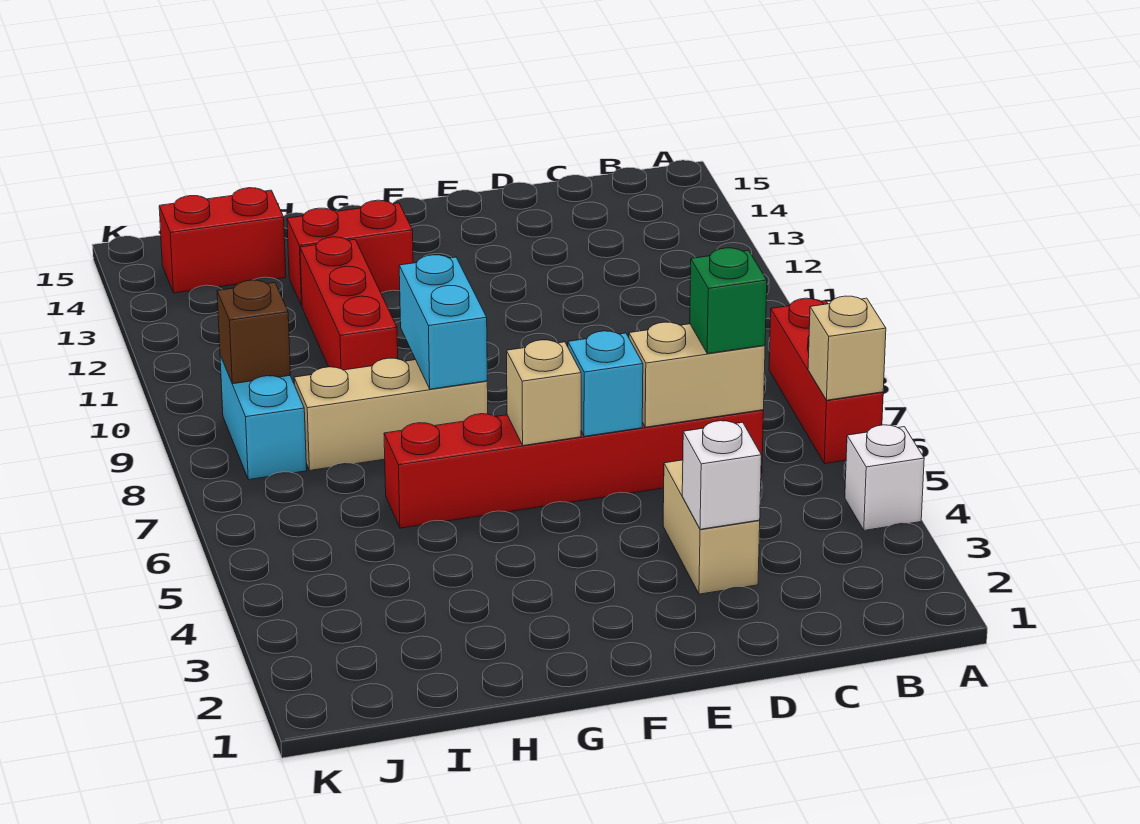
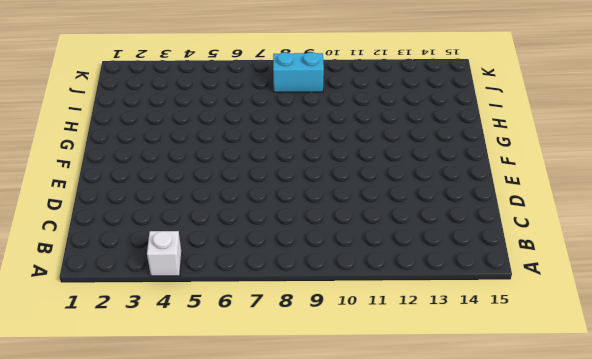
none -> red brick A6:A8 level 1
none -> red brick C6:H6 level 1
none -> tan brick D3:D4 level 1

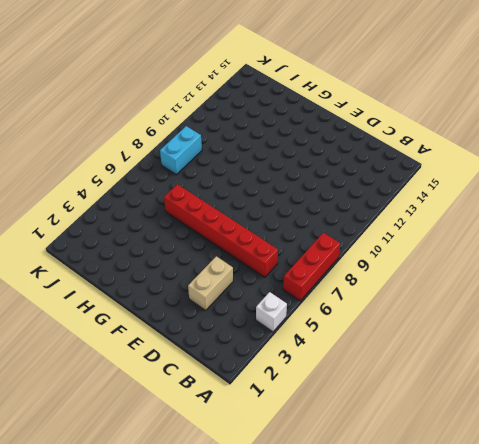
none -> tan brick G8:I8 level 1
none -> red brick G13:H13 level 1
none -> red brick H10:H12 level 1

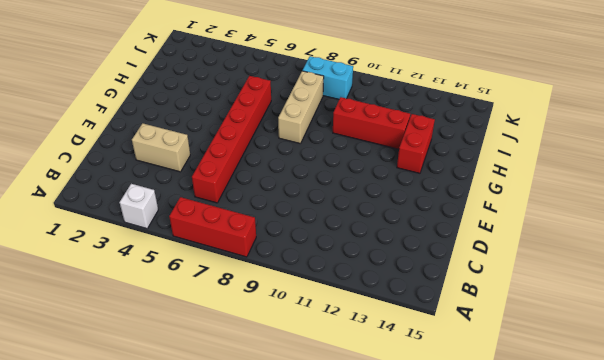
none -> red brick I14:J14 level 1
none -> tan brick A6 level 2
none -> tan brick C6:D6 level 2

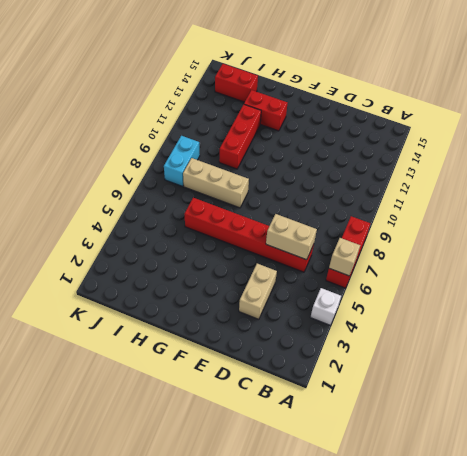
none -> white brick D3 level 2
none -> cyan brick E6 level 2
none -> tan brick F6 level 2

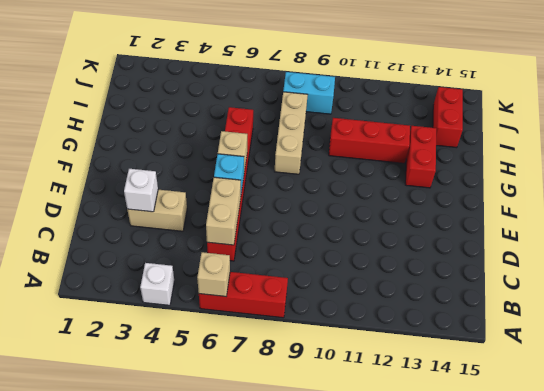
none -> cyan brick G8:G9 level 2
none -> brown brick J9 level 2
none -> green brick C6 level 3

